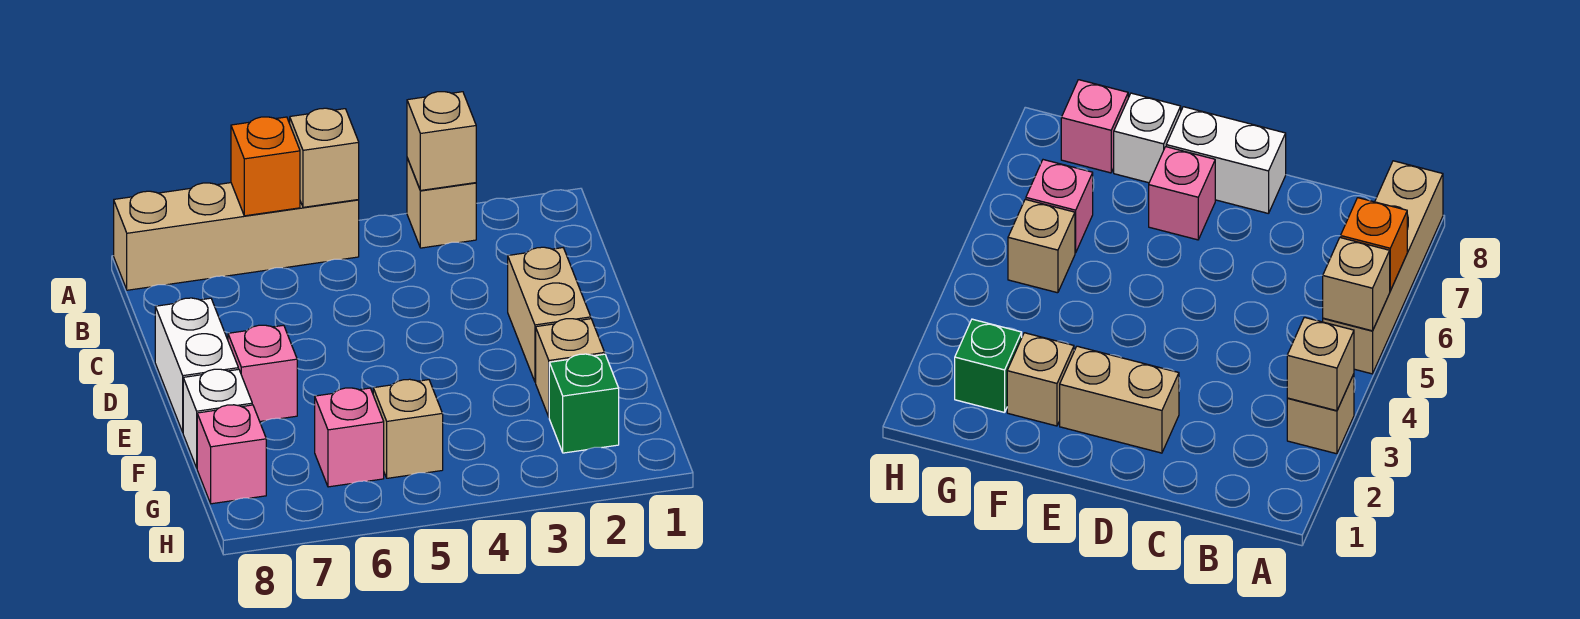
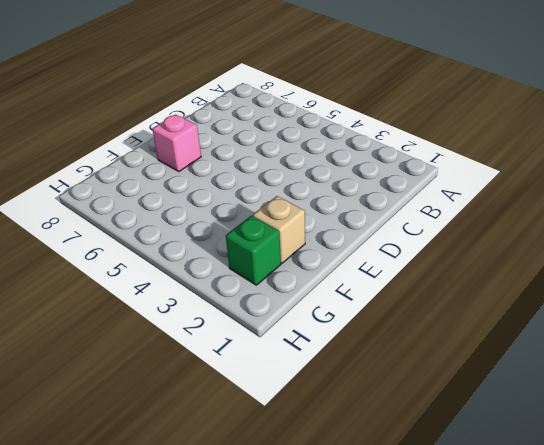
none -> tan brick A3 level 1
none -> tan brick A5:A8 level 1
none -> tan brick D2:E2 level 1

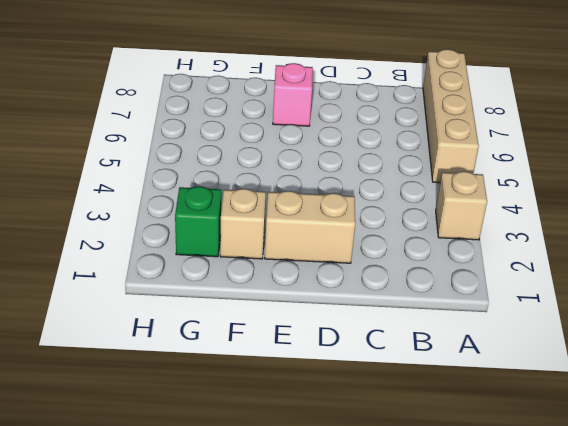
none -> white brick D8:E8 level 1
none -> white brick F8 level 1
none -> tan brick G5 level 1

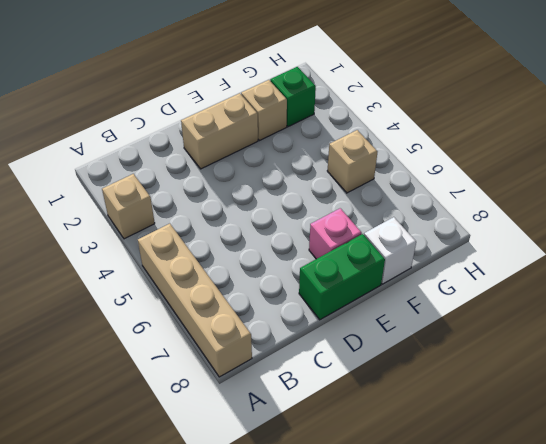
green brick D8:E8 level 1 -> white brick D8:E8 level 1
none -> pink brick G6 level 1
none -> pink brick G8 level 1
none -> tan brick A3 level 2

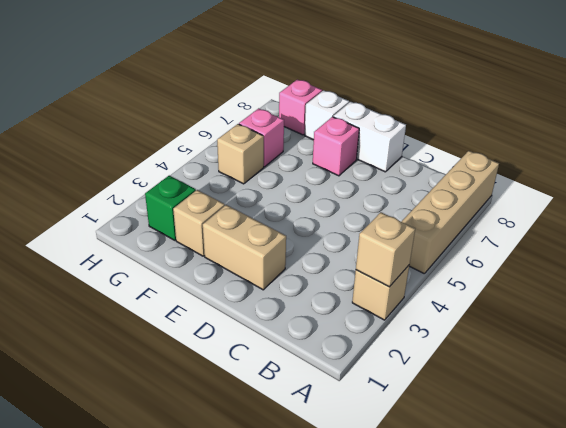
none -> tan brick A5 level 2
none -> orange brick A6 level 2

